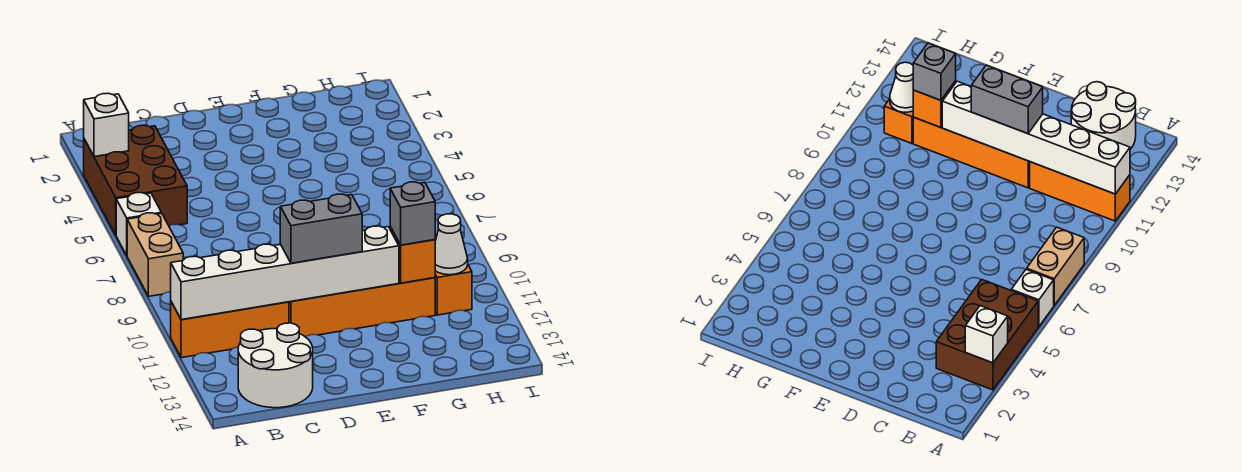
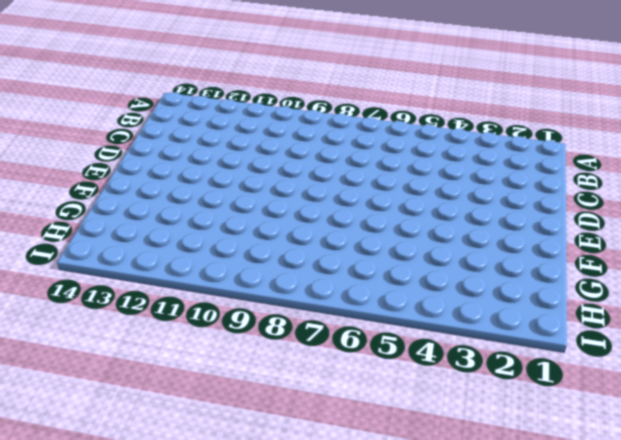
none -> brown brick A3:B5 level 1
none -> white brick A6 level 1
none -> tan brick A7:A8 level 1

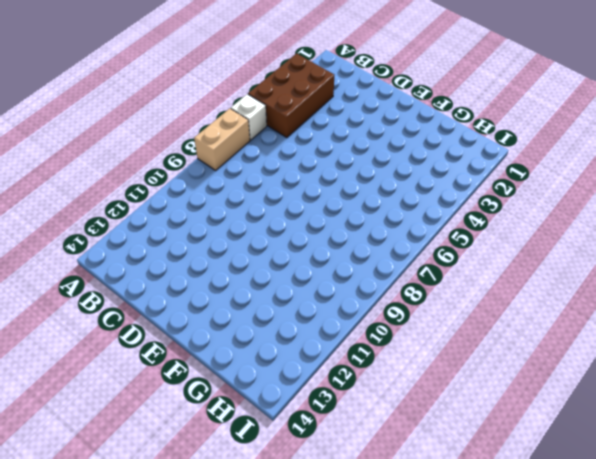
none -> orange brick A11:C11 level 1
none -> white round brick B13:C14 level 1
none -> orange brick D11:G11 level 1

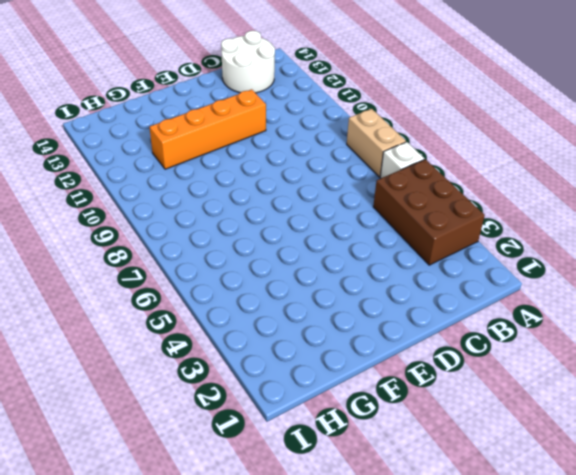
none -> orange brick A11:C11 level 1
none -> orange brick H11 level 1
none -> white brick A3 level 2

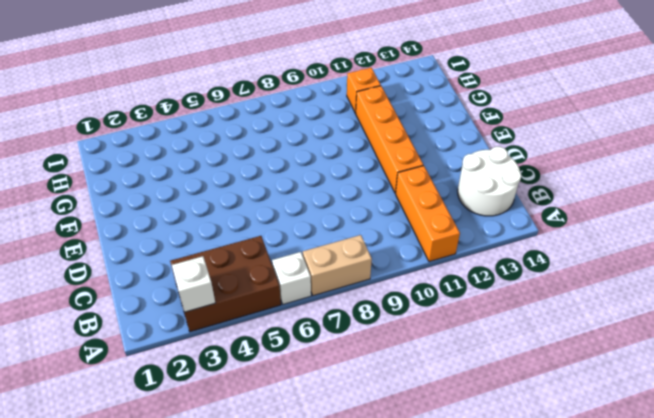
none -> white brick A11:F11 level 2
none -> orange brick G11 level 2
none -> white cone H11 level 2

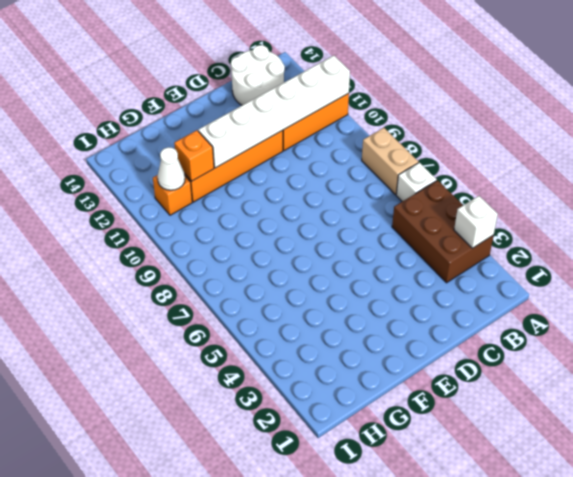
none -> grey brick D11:E11 level 3
none -> grey brick G11 level 3

